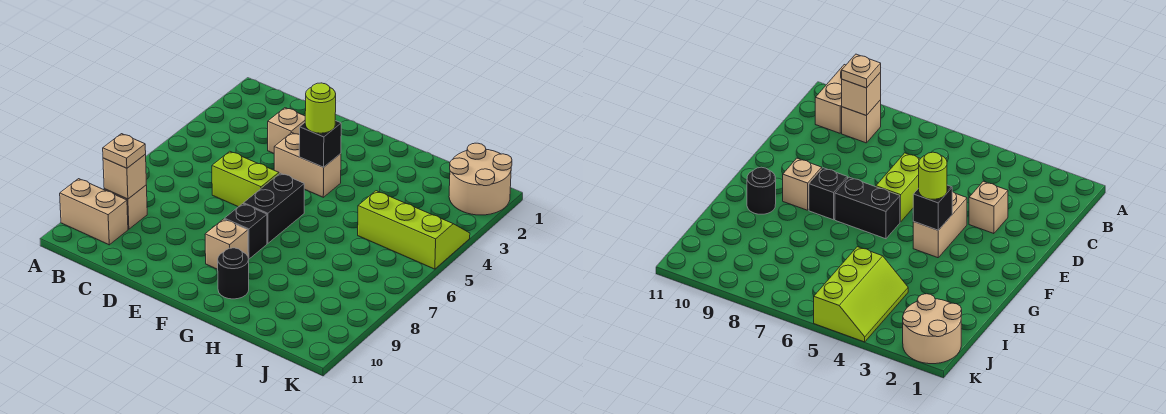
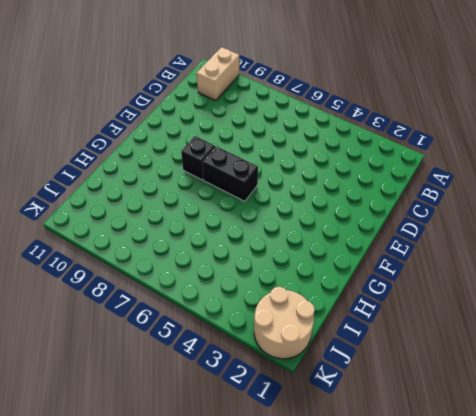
none -> tan brick B9 level 1
none -> tan brick D3 level 1
none -> lime brick D6:E6 level 1

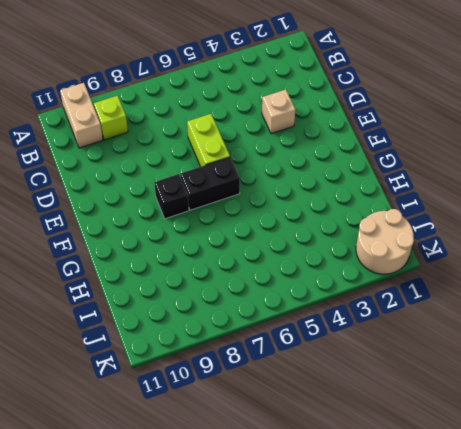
lime brick B9 level 1 -> tan brick B9 level 1
none -> tan brick E4:F4 level 1
none -> tan brick F9 level 1
none -> black round brick G10 level 1

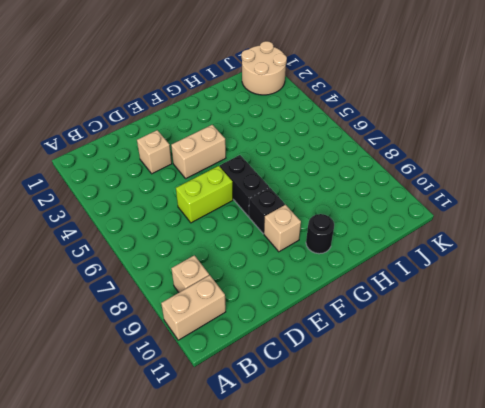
none -> lime slope I4:K5 level 1 top 5
none -> tan brick B9 level 2
none -> black brick F4 level 2

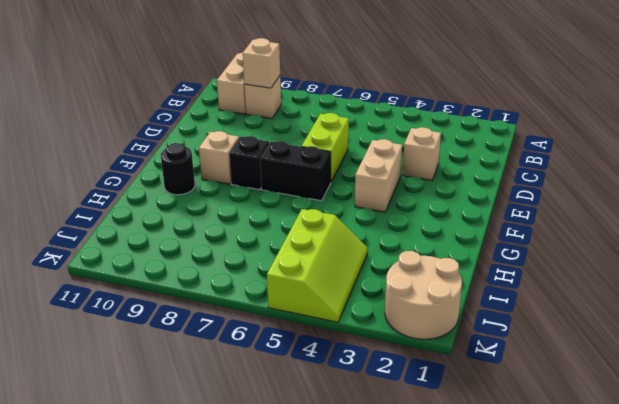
none -> black brick F4 level 2
none -> tan plate B9 level 3
none -> lime round brick F4 level 3

